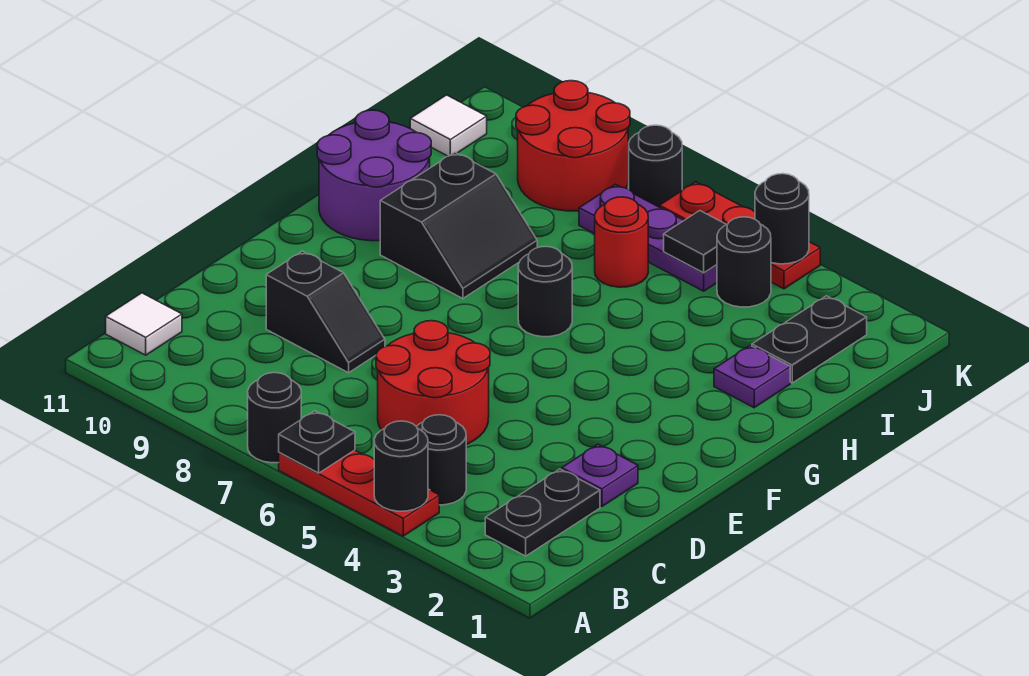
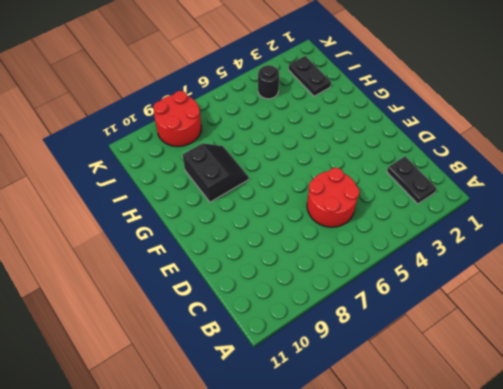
none -> red plate A4:A6 level 1
none -> black round brick A7 level 1
none -> black round brick B4 level 1

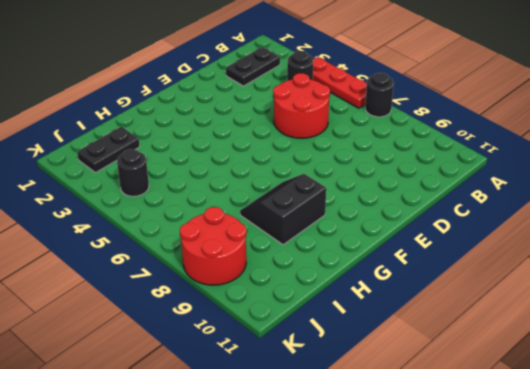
none -> white tile B11 level 1
none -> purple plate D2 level 1
none -> black slope D8:D9 level 1 top 9

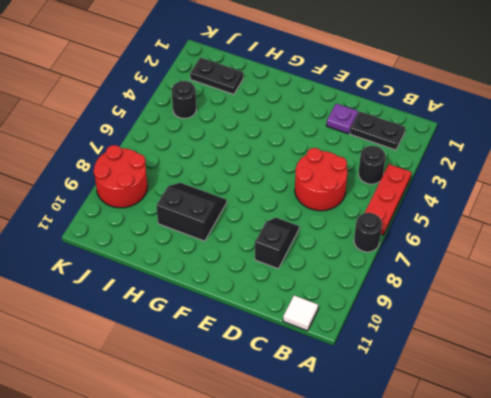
none -> black round brick G6 level 1
none -> purple round brick G10:H11 level 1
none -> purple plate H2 level 1

